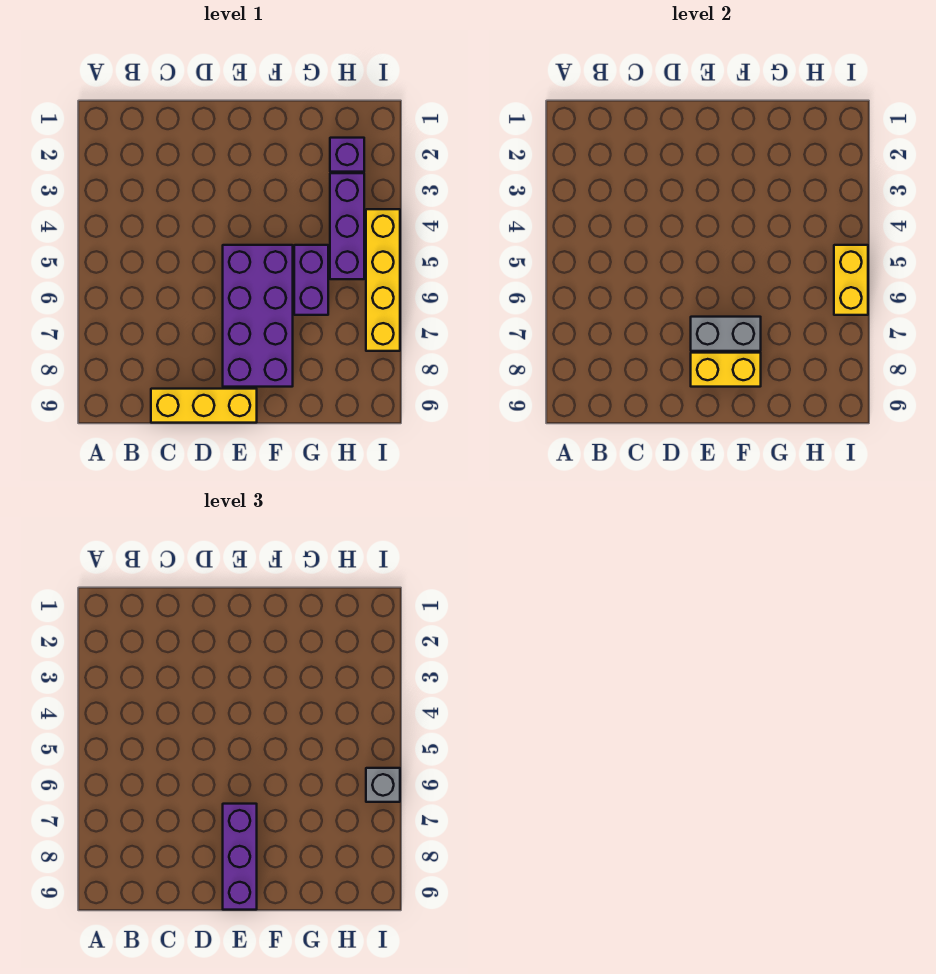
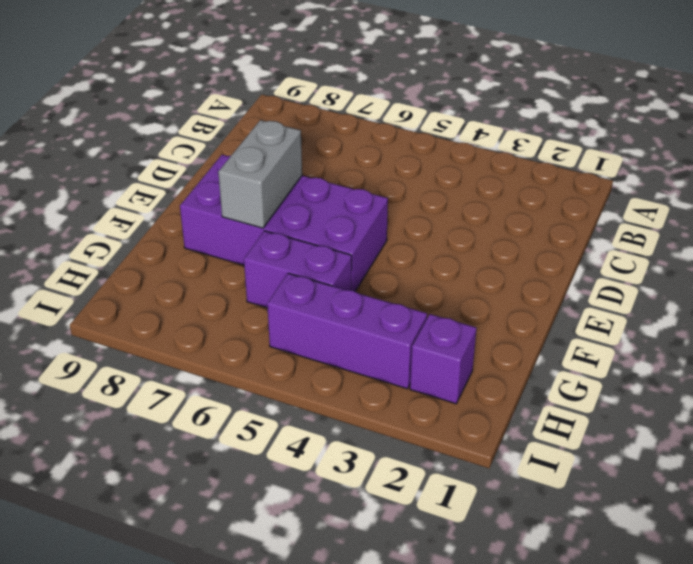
none -> yellow brick C9:E9 level 1
none -> yellow brick I4:I7 level 1

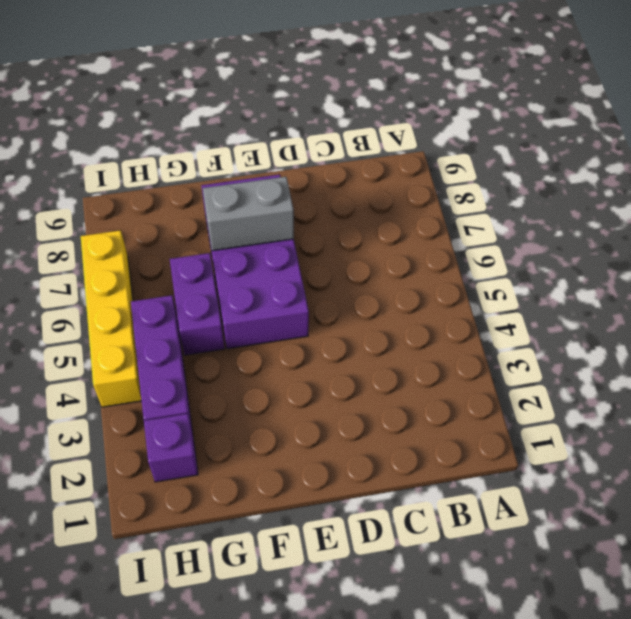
none -> yellow brick C9:E9 level 1
none -> yellow brick E8:F8 level 2

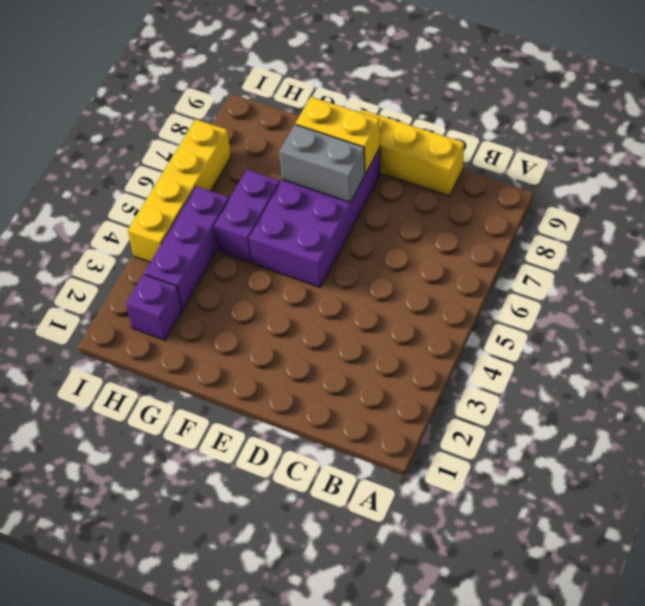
none -> yellow brick I5:I6 level 2
none -> purple brick E7:E9 level 3

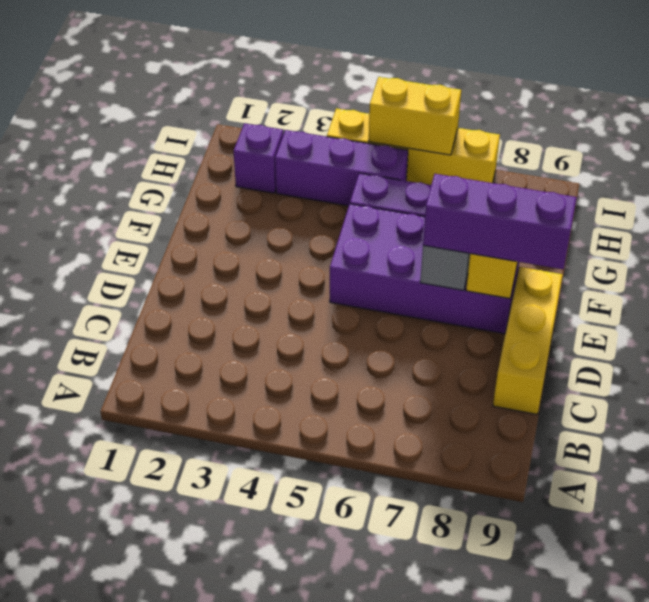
none -> grey brick I6 level 3

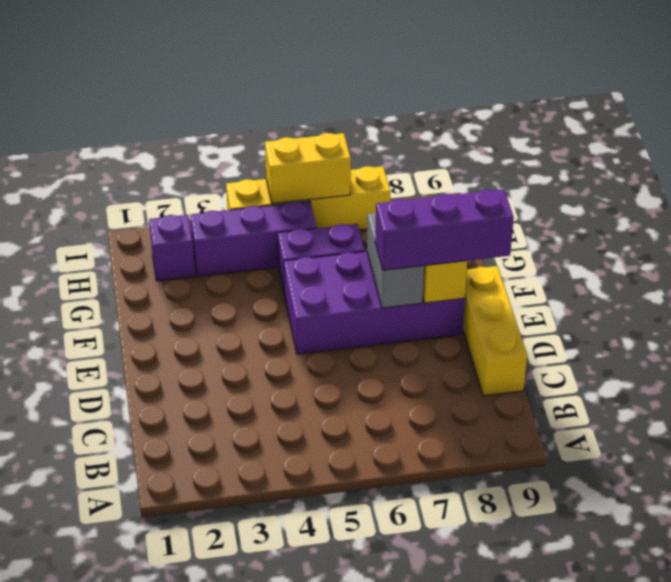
none -> grey brick I6 level 3

